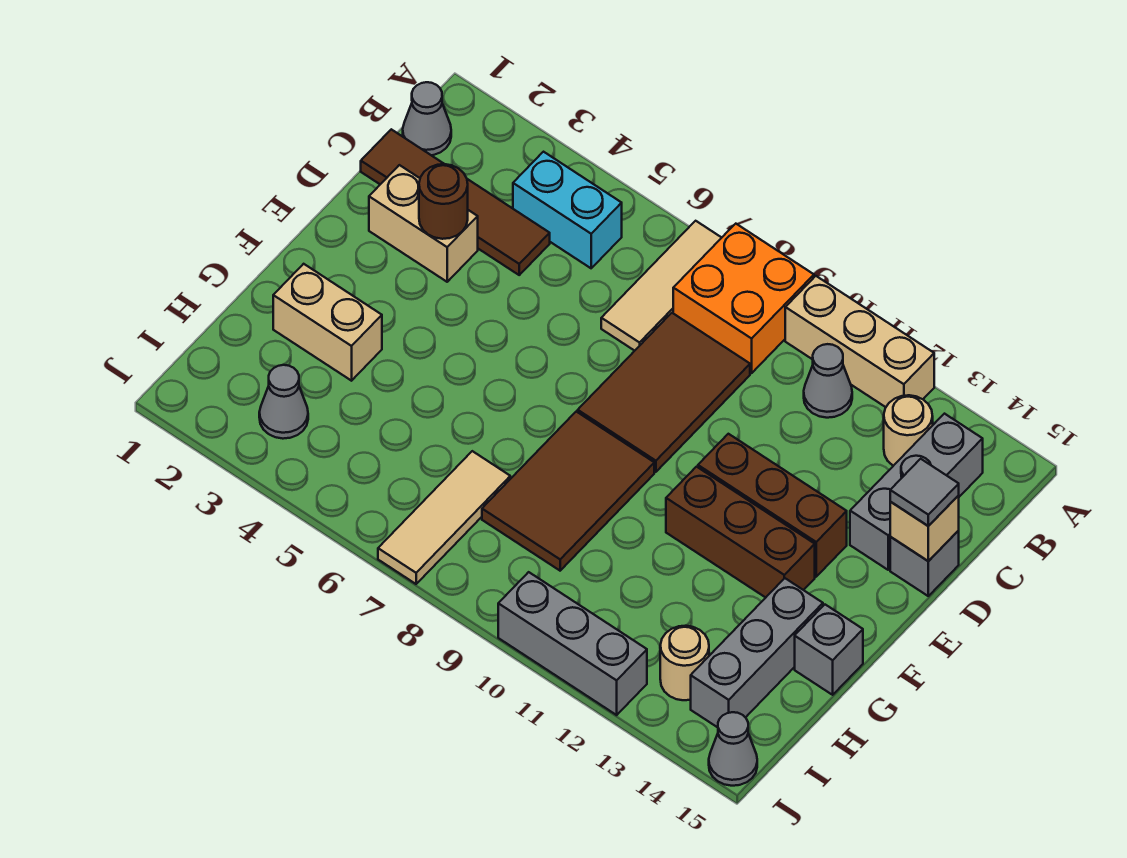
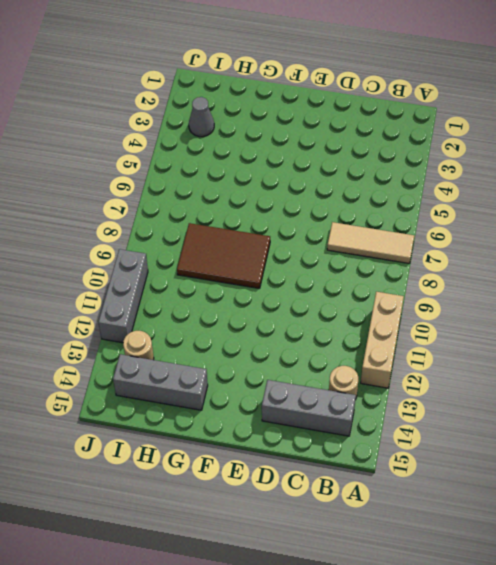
none -> orange brick A8:B9 level 1
none -> grey cone B1 level 1
none -> cyan brick B4:B5 level 1

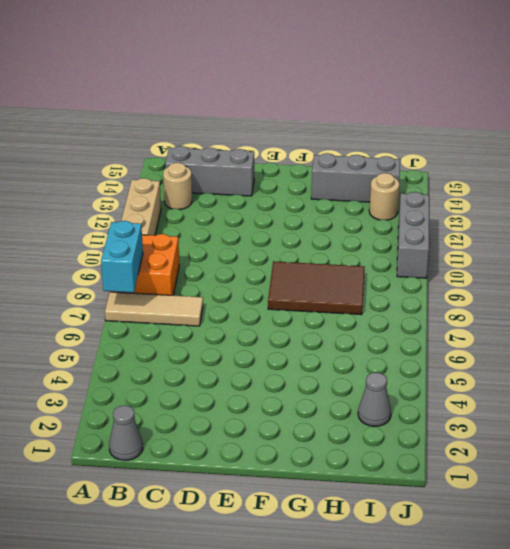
cyan brick A7:A8 level 2 -> cyan brick B4:B5 level 1
none -> grey cone B11 level 1
none -> brown tile C1:C4 level 1
none -> brown tile C8:E9 level 1

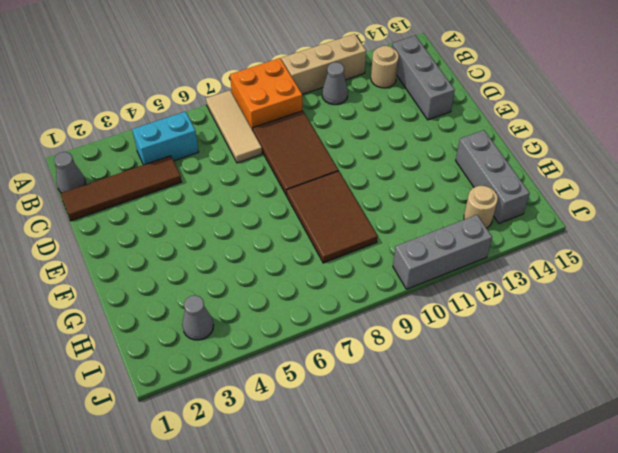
none -> tan brick D2:D3 level 1
none -> grey brick D15 level 1
none -> brown brick E11:E13 level 1

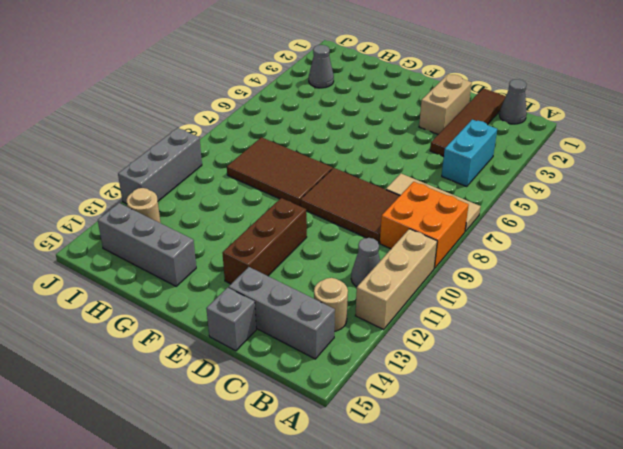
none -> brown brick F11:F13 level 1
none -> tan brick G2:G3 level 1
none -> grey brick G15 level 1

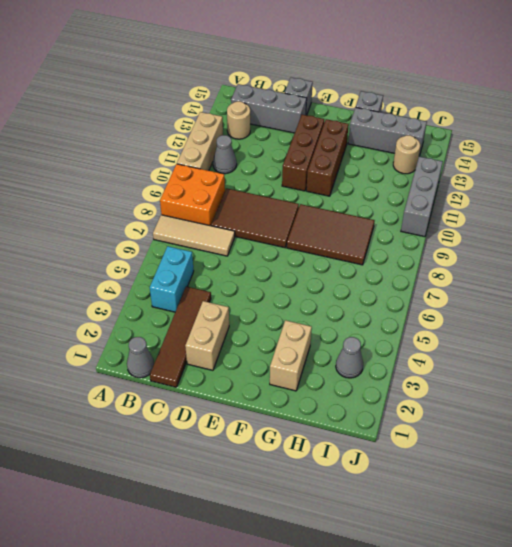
none -> tan tile H7:J7 level 1
none -> grey cone J15 level 1
none -> brown round brick D3 level 2

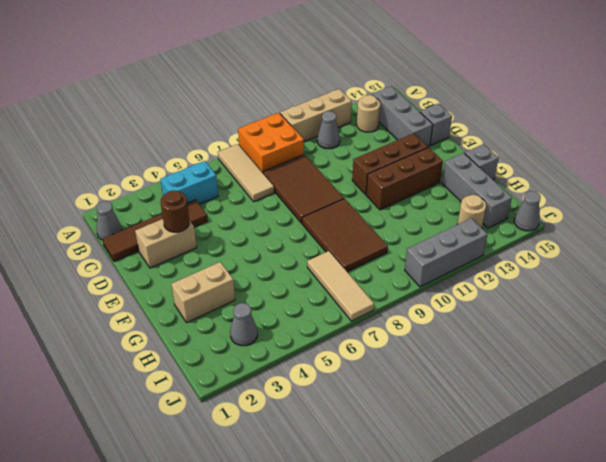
none -> tan brick D15 level 2
none -> grey tile D15 level 3

